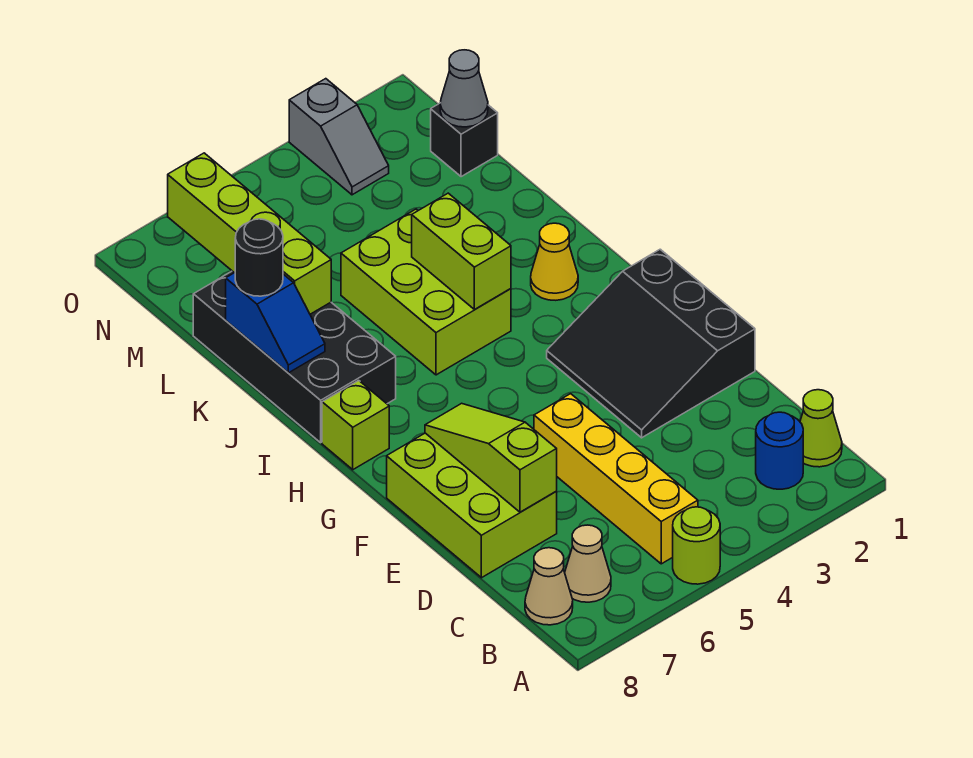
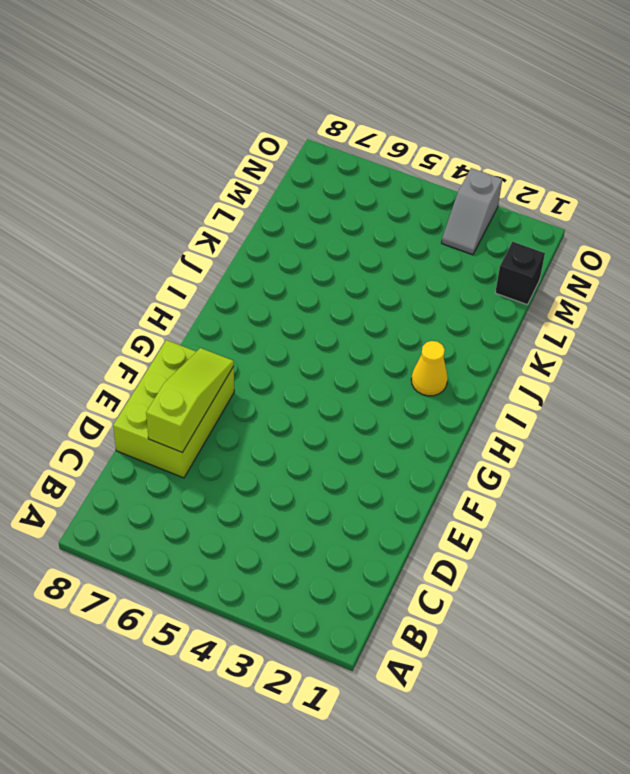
none -> lime round brick A5 level 1
none -> lime cone B1 level 1
none -> blue round brick B2 level 1

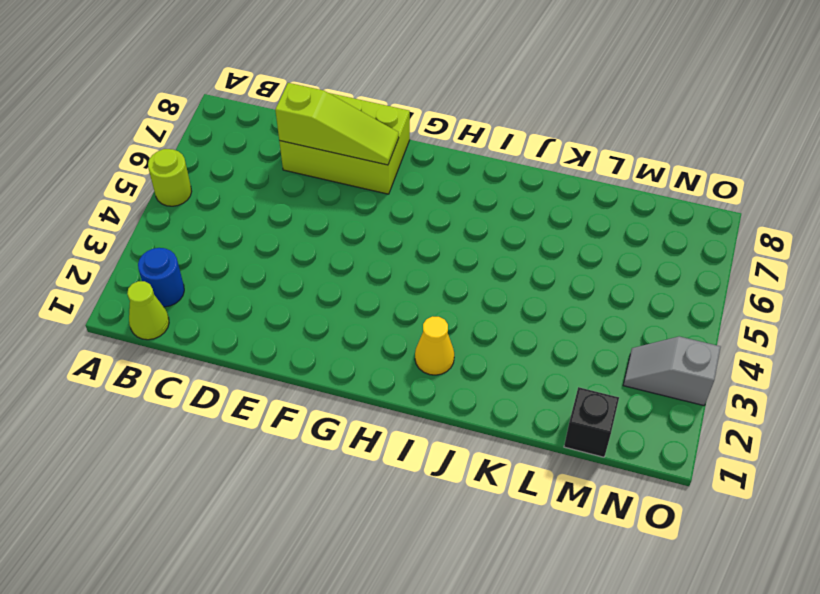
none -> yellow brick B5:E5 level 1
none -> tan cone B7 level 1
none -> tan cone B8 level 1

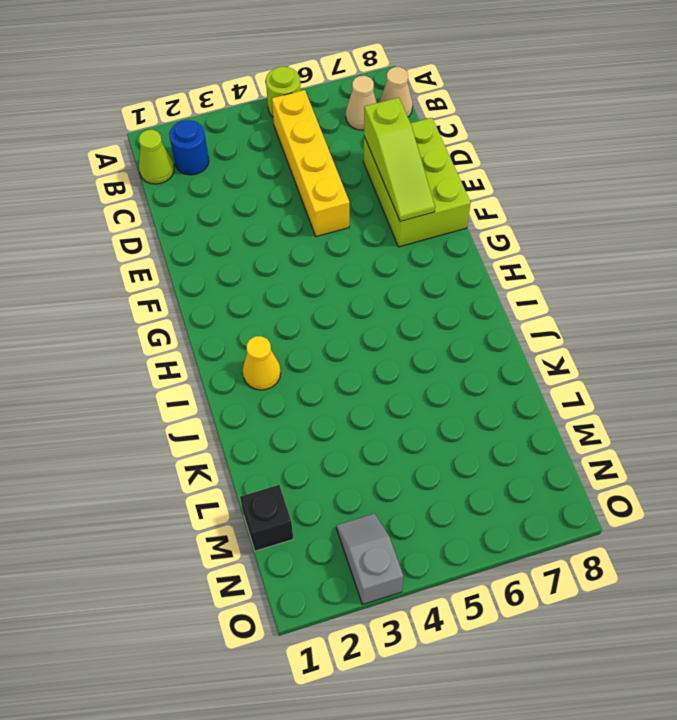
none -> black slope E1:G3 level 1 top 1
none -> lime brick H8 level 1
none -> lime brick I4:K5 level 1

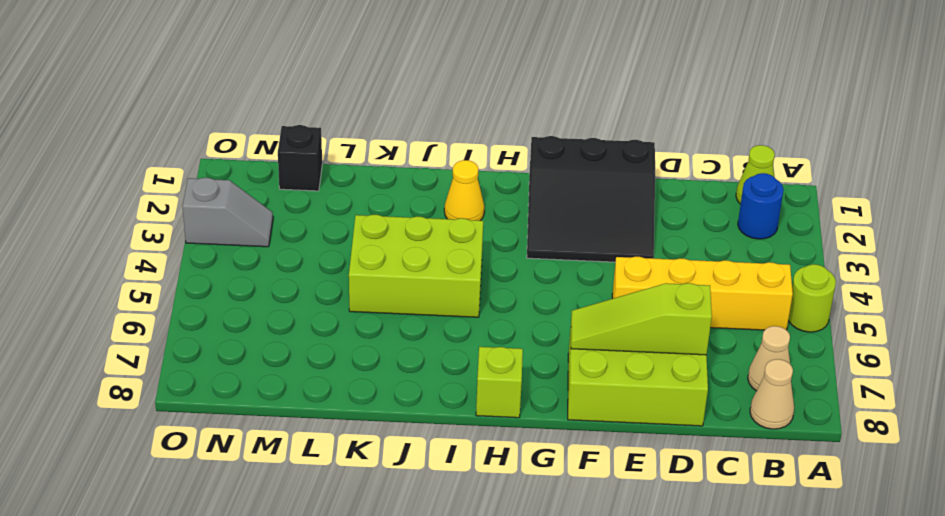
none -> black brick I7:L8 level 1
none -> lime brick I4:J4 level 2
none -> blue slope J8:K8 level 2 top K

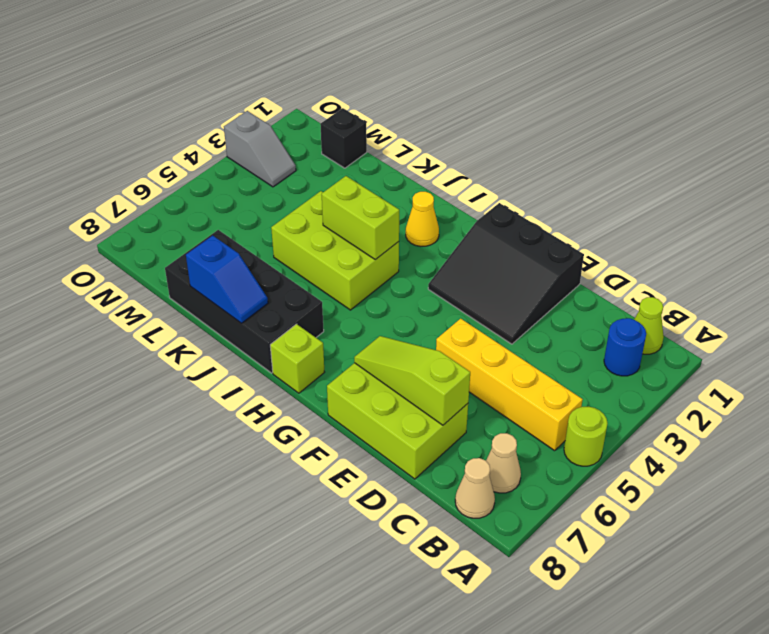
none -> lime brick K7:N7 level 2
none -> grey cone M1 level 2
none -> black round brick K8 level 3

